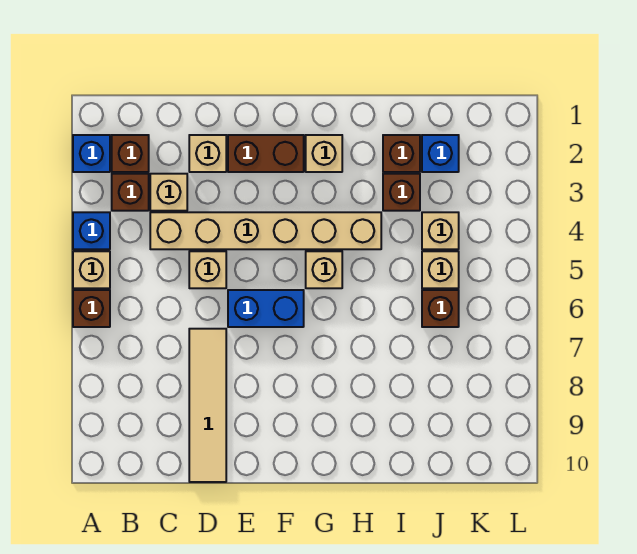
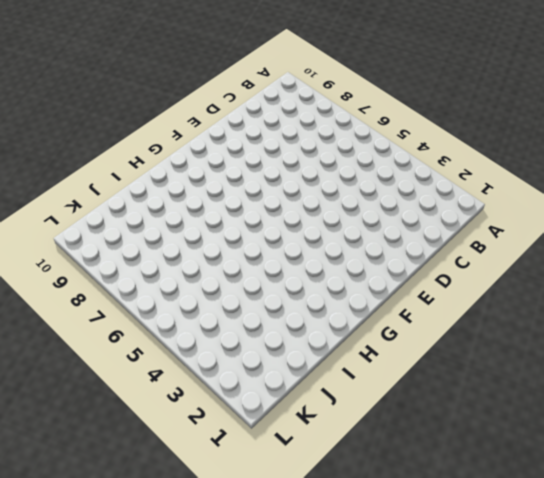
none -> blue brick A2 level 1
none -> blue brick A4 level 1
none -> tan brick A5 level 1

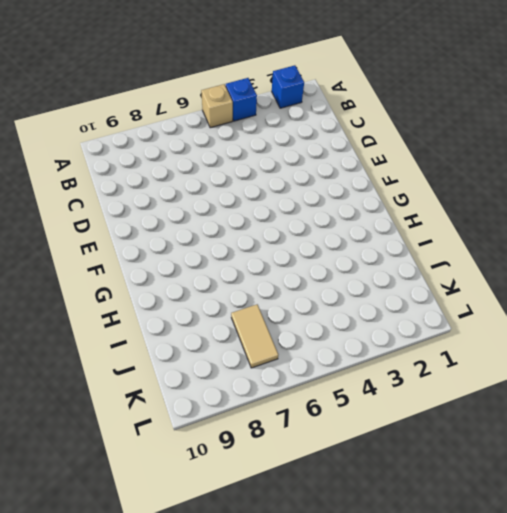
tan tile J7:K7 level 1 -> none
none -> brown brick A6 level 1
none -> brown brick B2 level 1
none -> brown brick B3 level 1

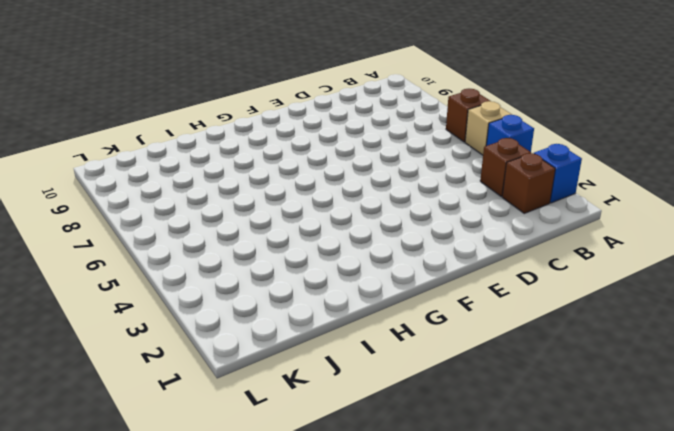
none -> tan brick C3 level 1
none -> tan brick C4:H4 level 1
none -> tan brick D2 level 1

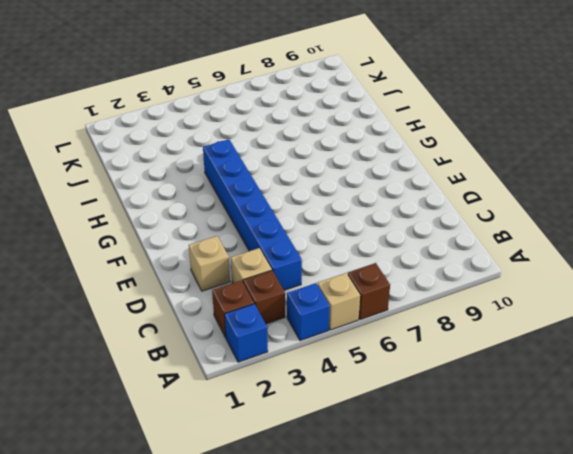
blue brick C4:H4 level 1 -> tan brick C4:H4 level 1
none -> tan brick D5 level 1
none -> tan tile D7:D10 level 1
none -> brown brick E2:F2 level 1

